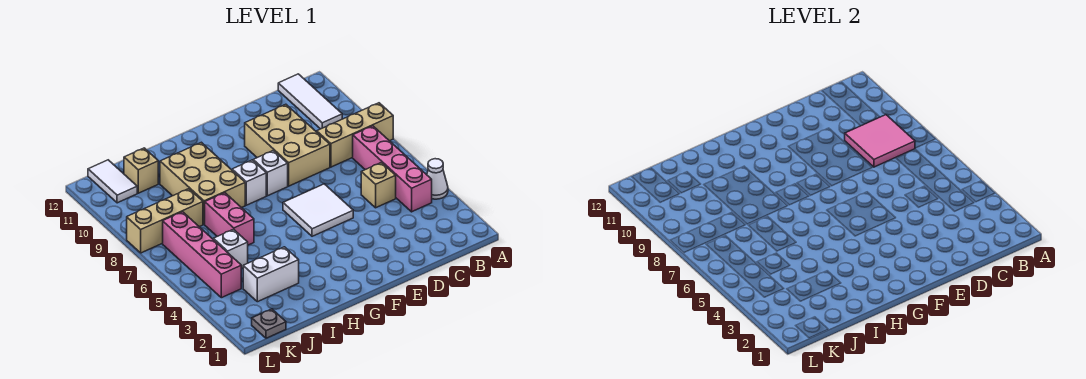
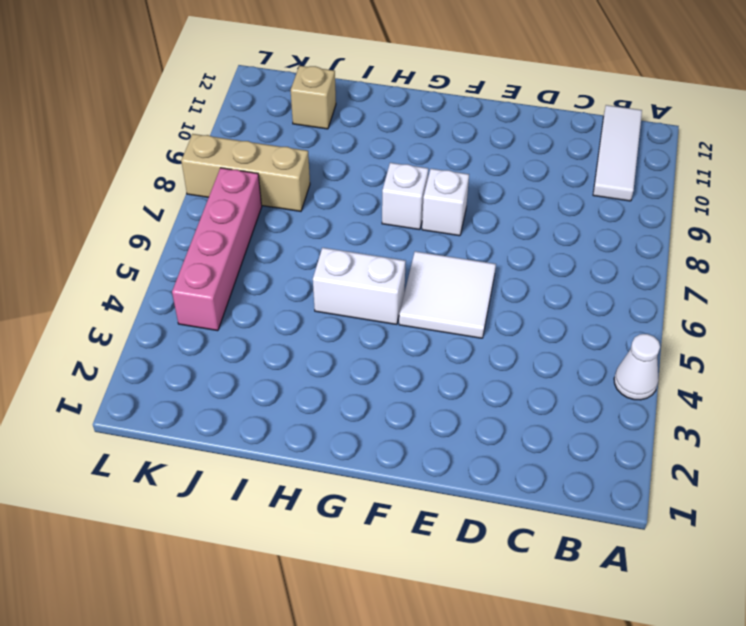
white brick G5:H5 level 1 -> white brick I3:J3 level 1
none -> tan brick A8:C8 level 1
none -> pink brick B4:B7 level 1
none -> tan brick C5 level 1

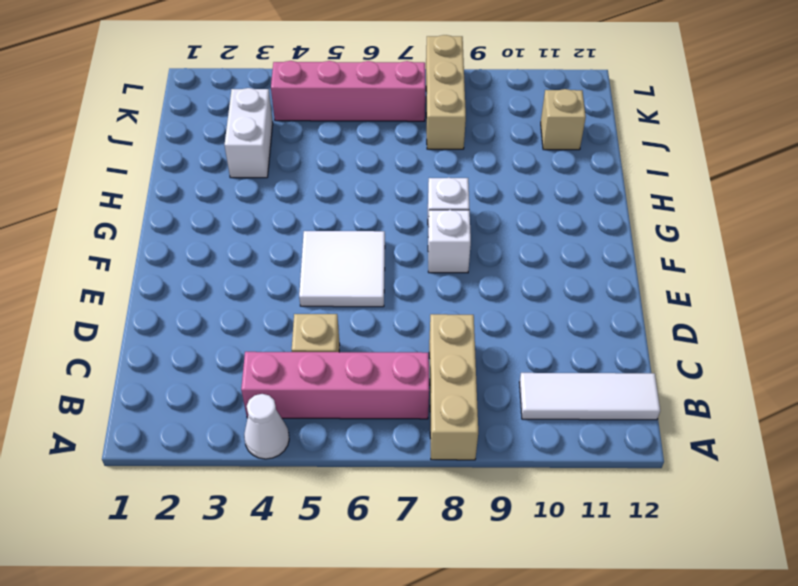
none -> tan brick D8:E10 level 1
none -> tan brick H8:I10 level 1
none -> pink brick I6:I7 level 1

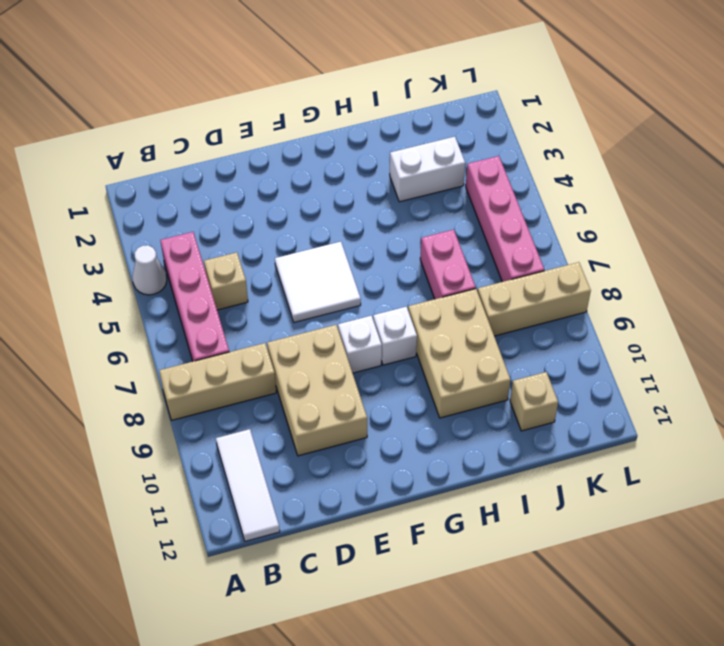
none -> white brick J5 level 1
none -> grey plate K1 level 1
none -> white tile K11:K12 level 1

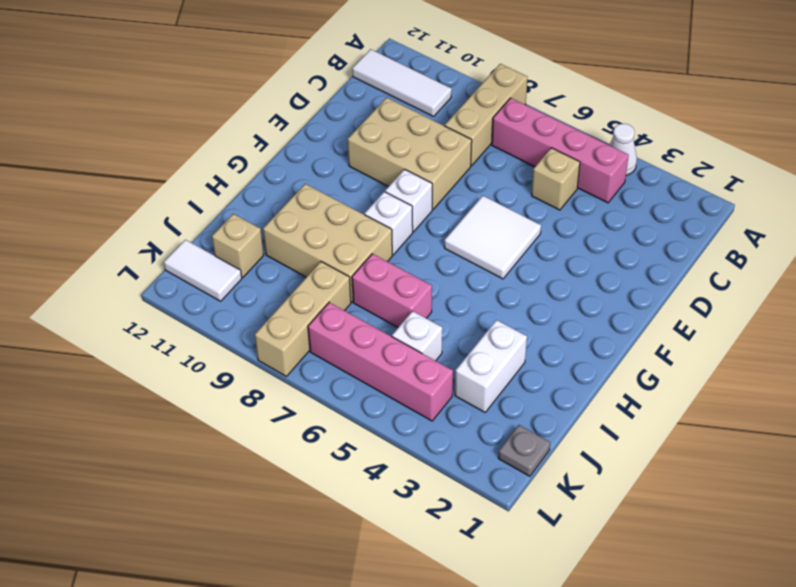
none -> pink tile B8:C9 level 2

